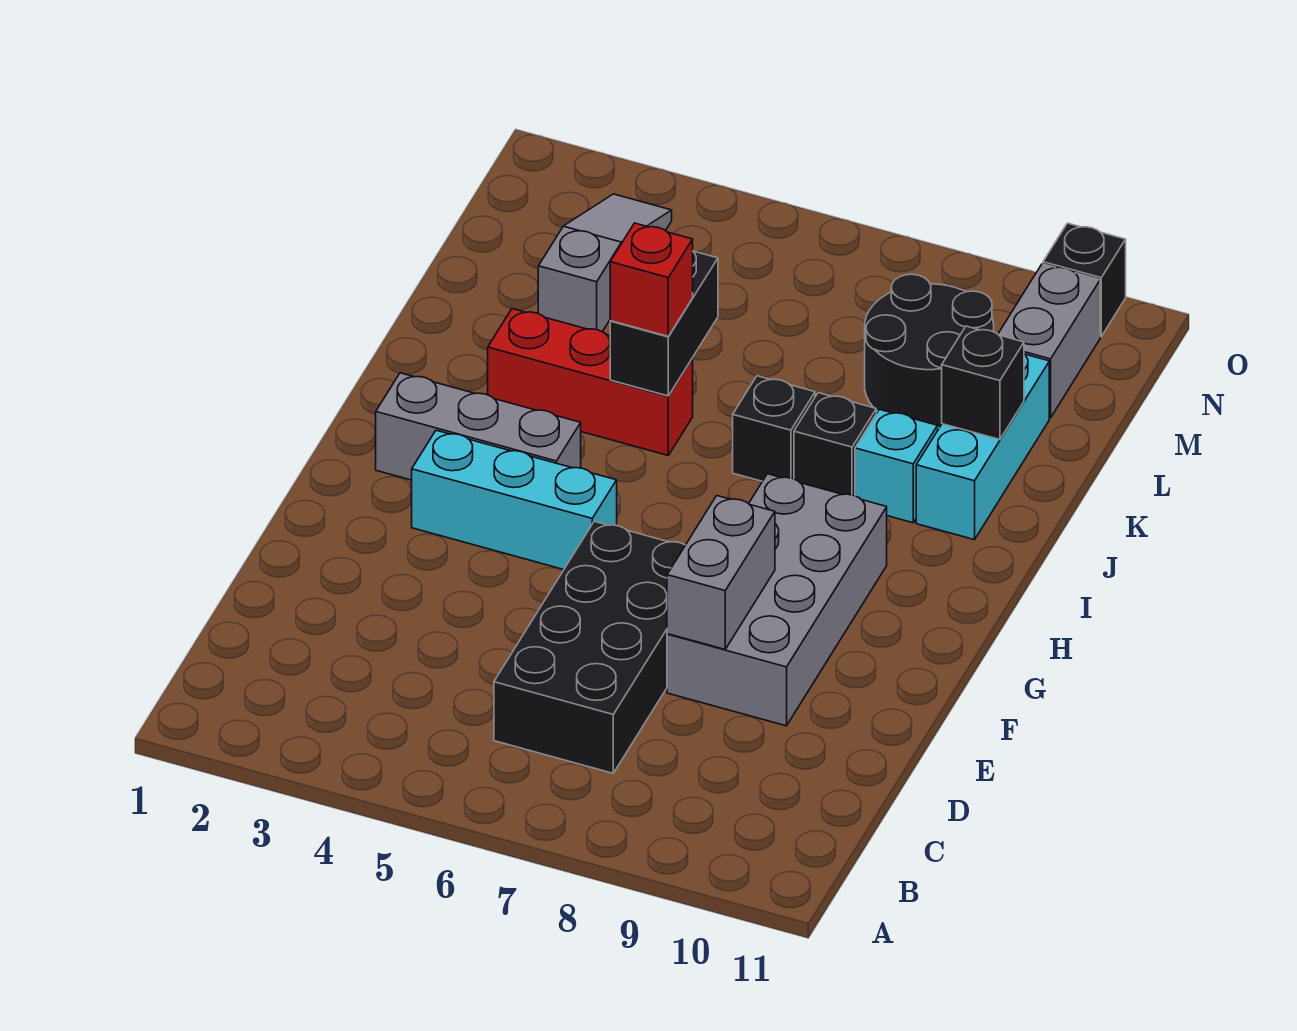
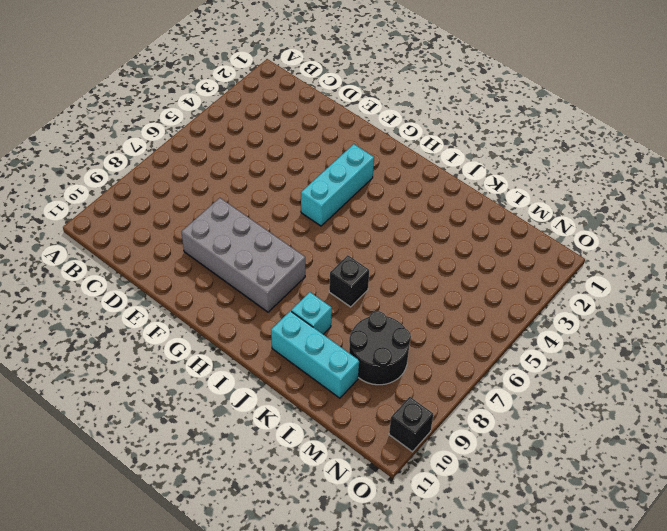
none -> black brick C6:F7 level 1
none -> grey brick H2:H4 level 1
none -> red brick J3:J5 level 1

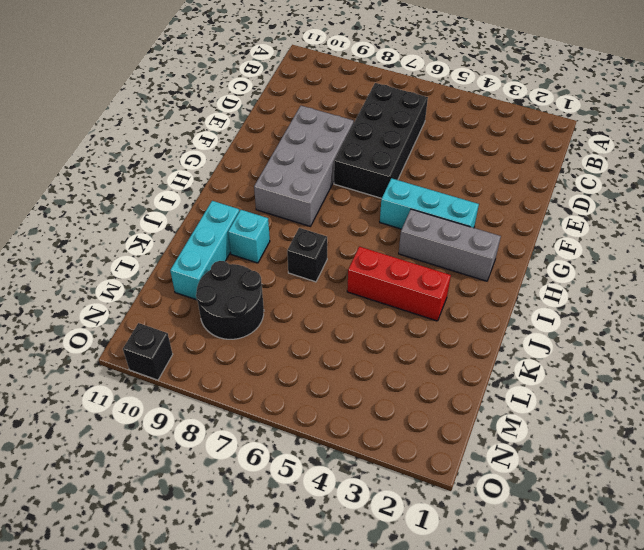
none -> black brick J8 level 1
none -> grey slope L3:N3 level 1 top L
none -> grey brick M10:N10 level 1

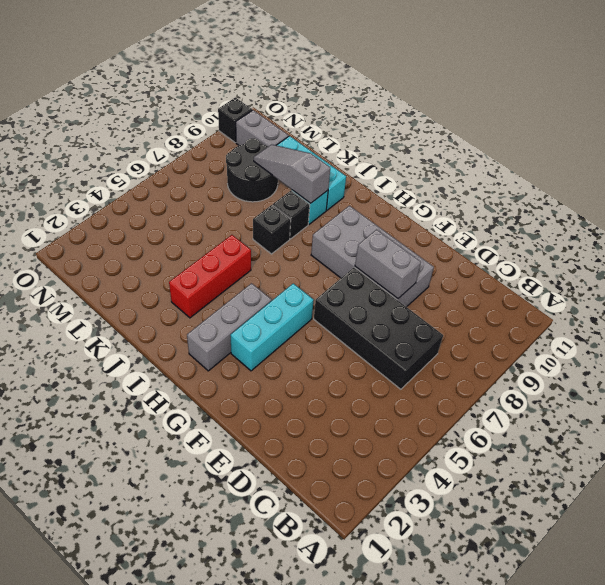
grey slope J9:L9 level 2 top J -> grey slope L3:N3 level 1 top L
none -> black brick J5:K5 level 2
none -> black brick K10 level 2
none -> red brick J5 level 3

